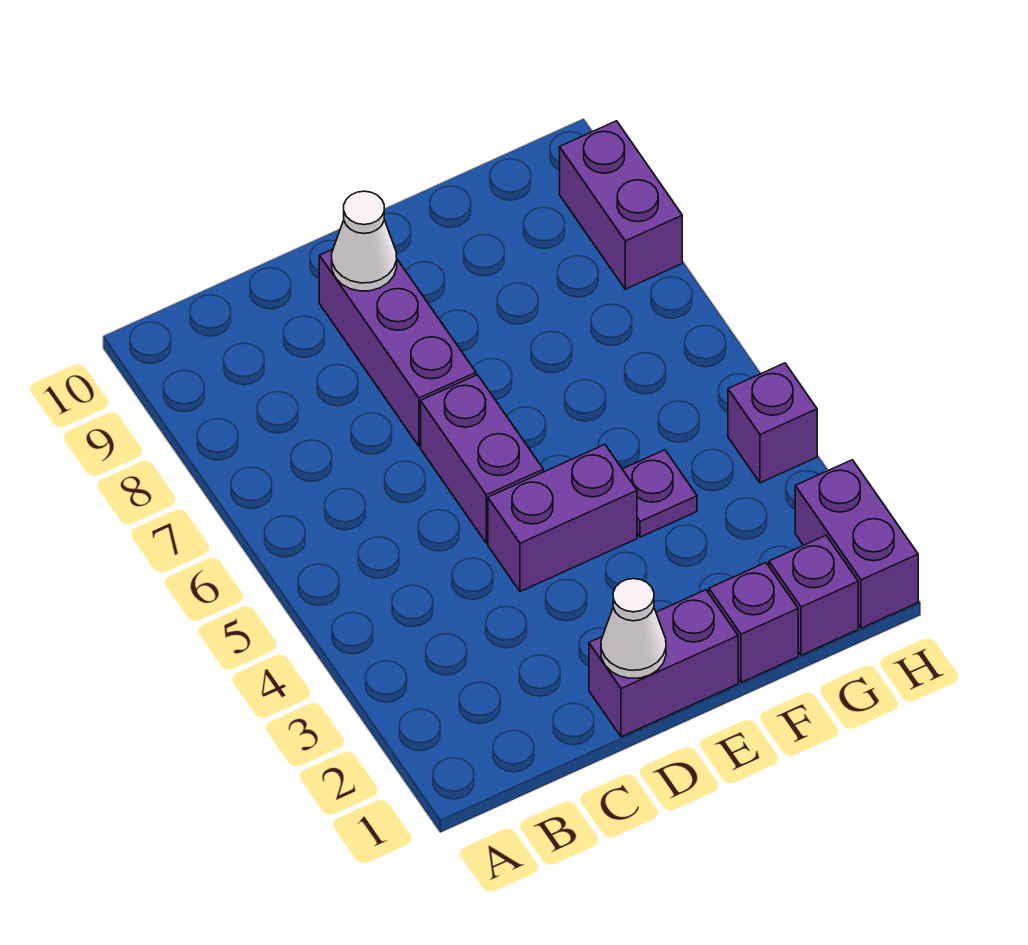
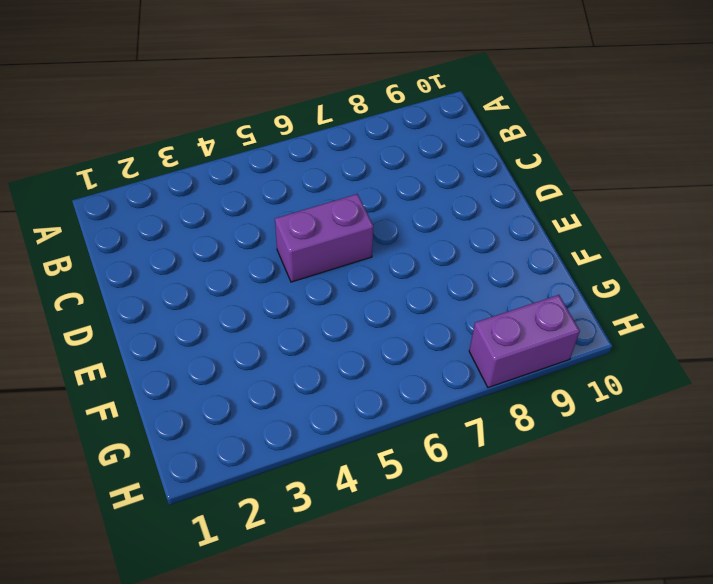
none -> purple brick D1:E1 level 1
none -> purple brick D4:E4 level 1
none -> purple brick D7:D9 level 1

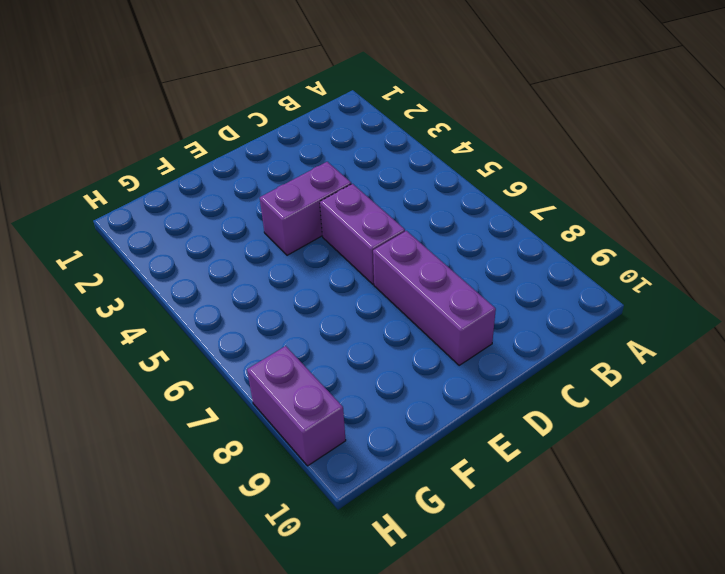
none -> purple brick D1:E1 level 1
none -> purple brick F1 level 1
none -> purple plate F4 level 1

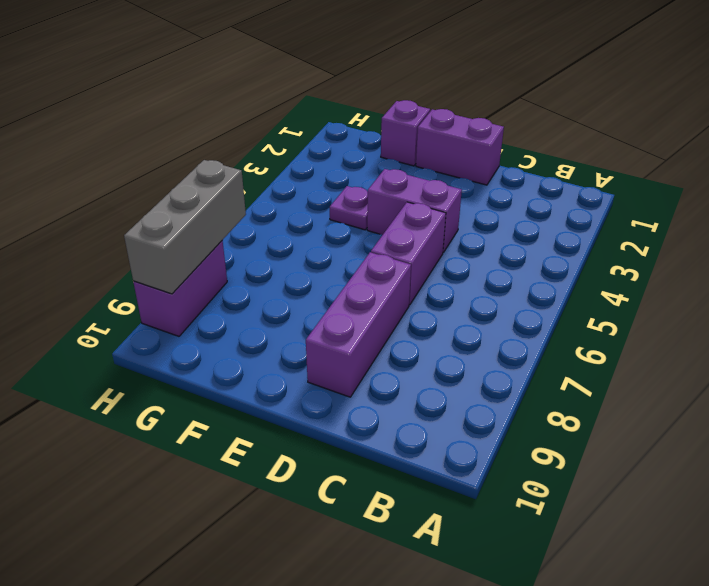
grey brick H7:H9 level 2 -> none
none -> purple brick G1 level 1
none -> purple brick H1:H2 level 1
none -> purple brick H4 level 1

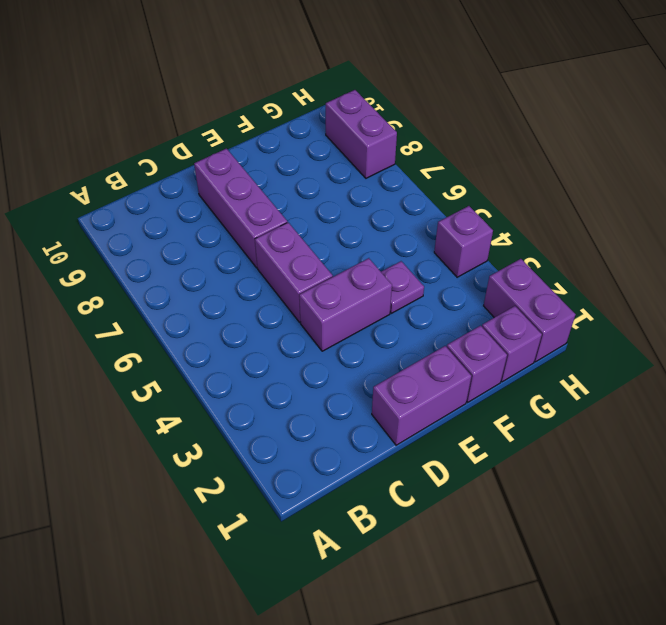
none -> white cone D1 level 2
none -> white cone D9 level 2

